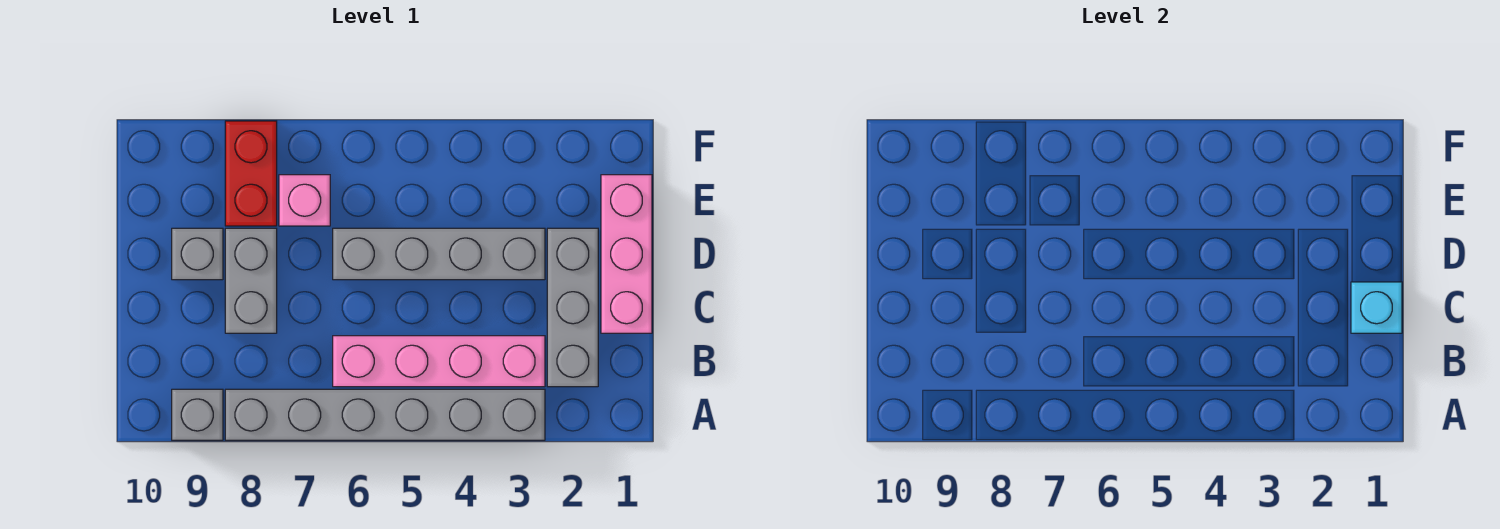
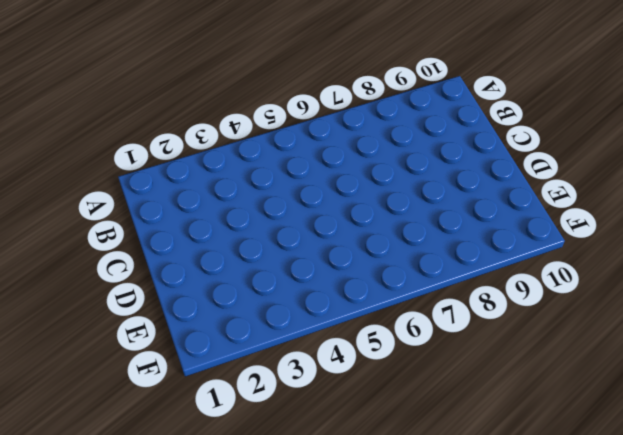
none -> grey brick A3:A8 level 1
none -> grey brick A9 level 1

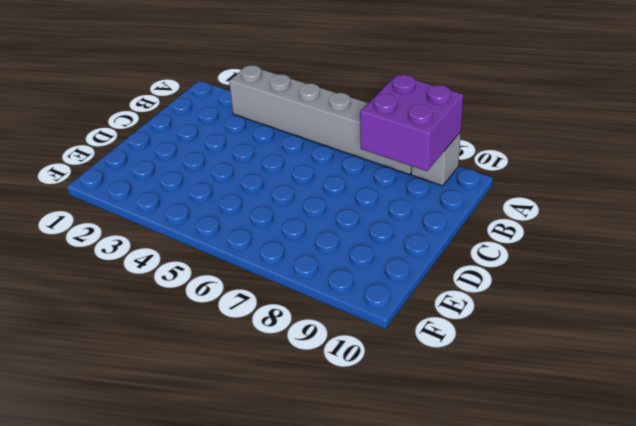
purple brick A8:B9 level 2 -> none
none -> grey brick B2:D2 level 1
none -> pink brick B3:B6 level 1

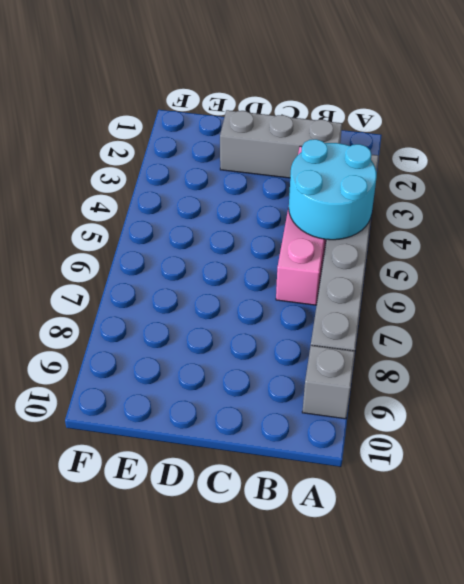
cyan round brick A4:B5 level 2 -> none
none -> pink brick C1:E1 level 1
none -> grey brick C8:D8 level 1

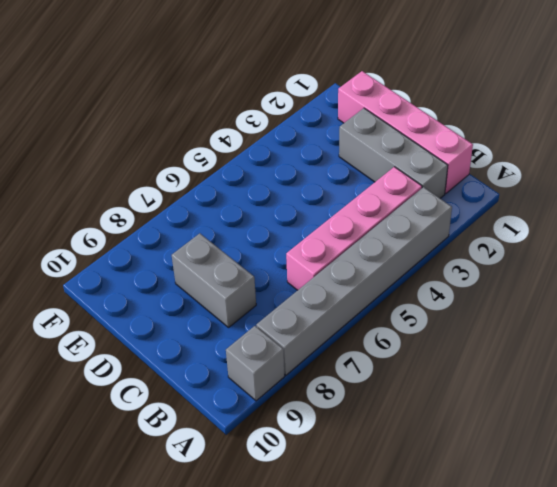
pink brick B1:E1 level 1 -> pink brick C1:E1 level 1
none -> grey brick D3:D6 level 1
none -> grey brick D9 level 1

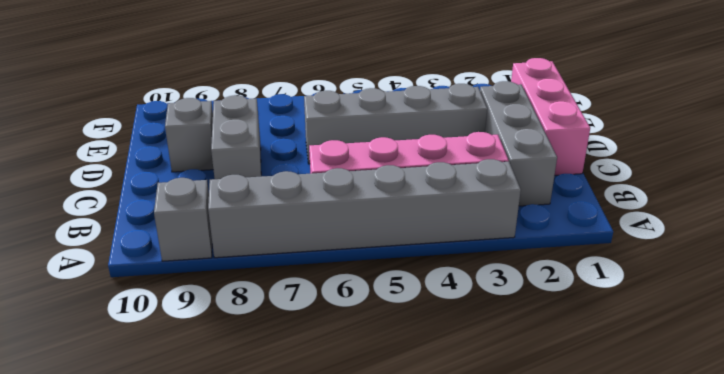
none -> pink brick E7 level 1
none -> red brick E8:F8 level 1

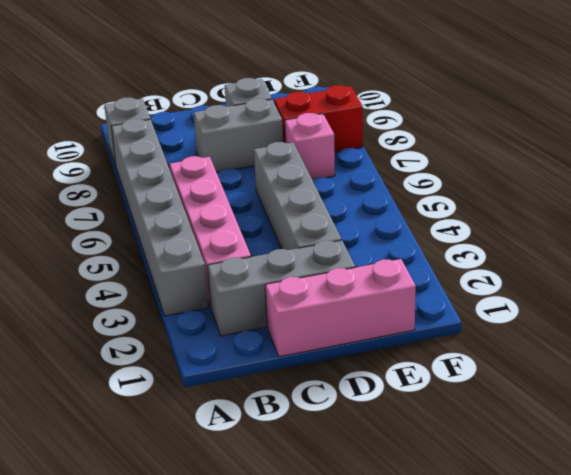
none -> cyan brick C1 level 2

